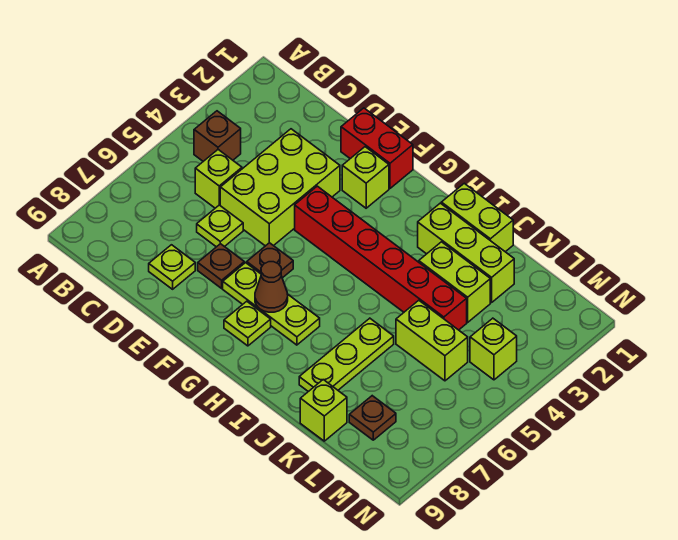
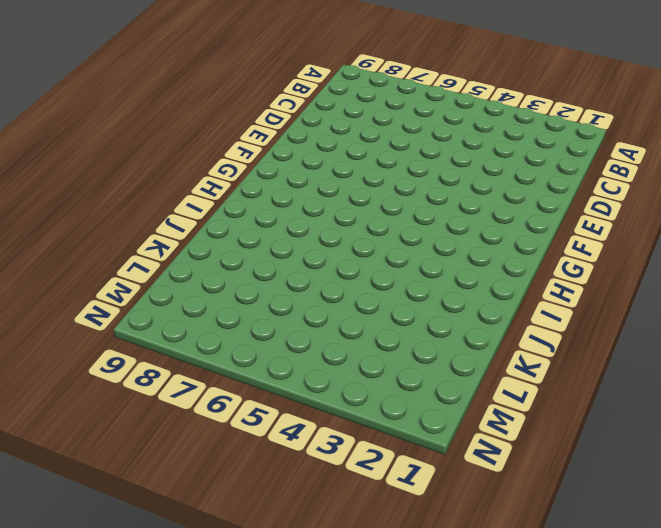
none -> brown brick B4 level 1
none -> lime brick C5 level 1
none -> lime brick D3:E5 level 1

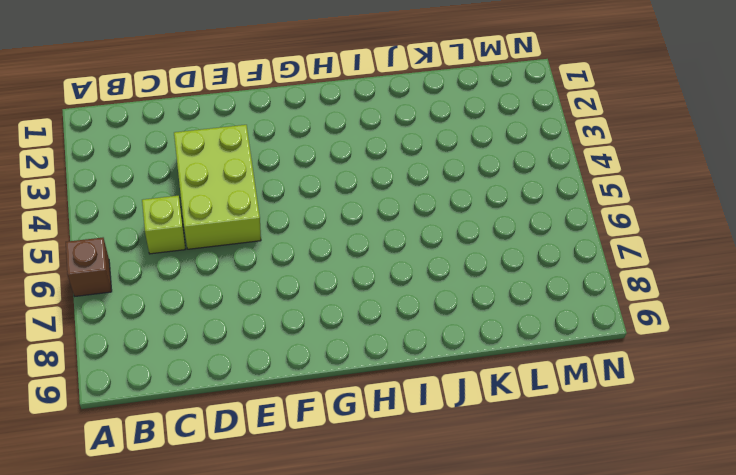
brown brick A6 level 1 -> brown brick B4 level 1
none -> lime plate D6 level 1
none -> lime plate D8 level 1
none -> red brick E1:F1 level 1

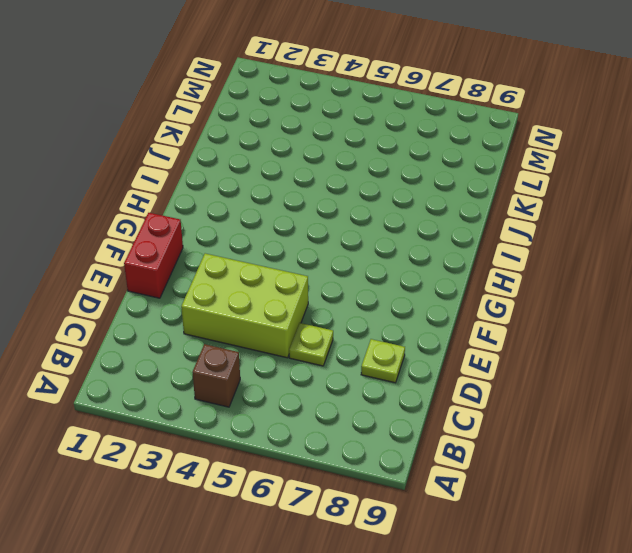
none -> lime brick C5 level 1
none -> brown plate E7 level 1
none -> lime brick F2 level 1

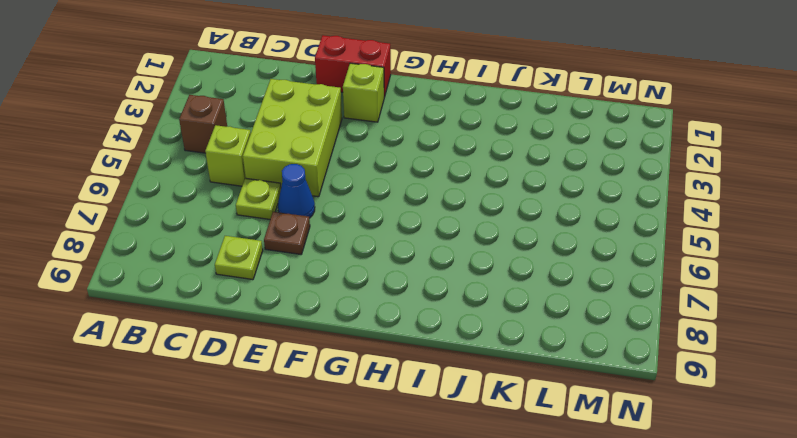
blue cone E6 level 1 -> none
none -> red brick F4:K4 level 1
none -> brown plate F6 level 1
none -> lime plate F7:H7 level 1

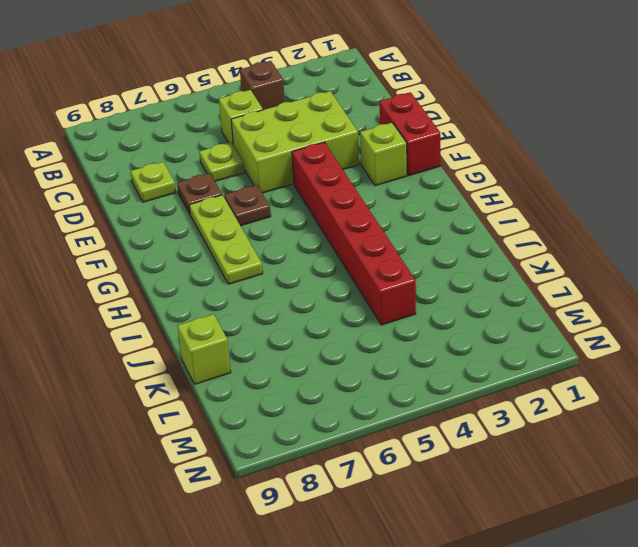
none -> lime plate G8 level 1
none -> lime brick I1:J1 level 1
none -> lime brick I2:K2 level 1

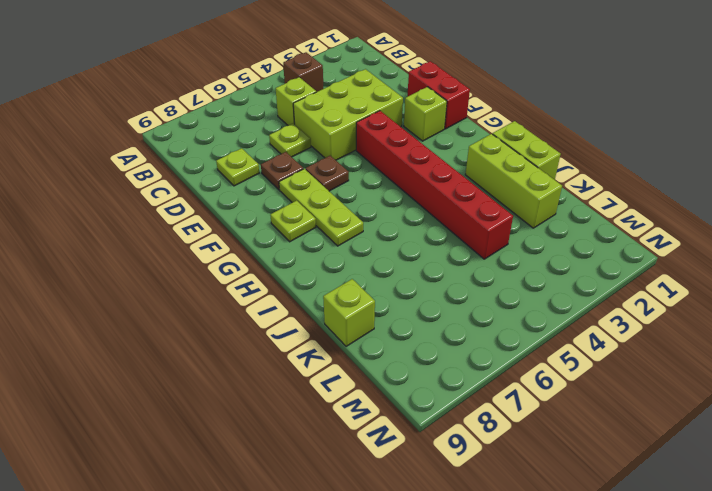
none -> lime brick J3:K3 level 1
none -> lime plate J6:J8 level 1
none -> lime brick K5:L5 level 1

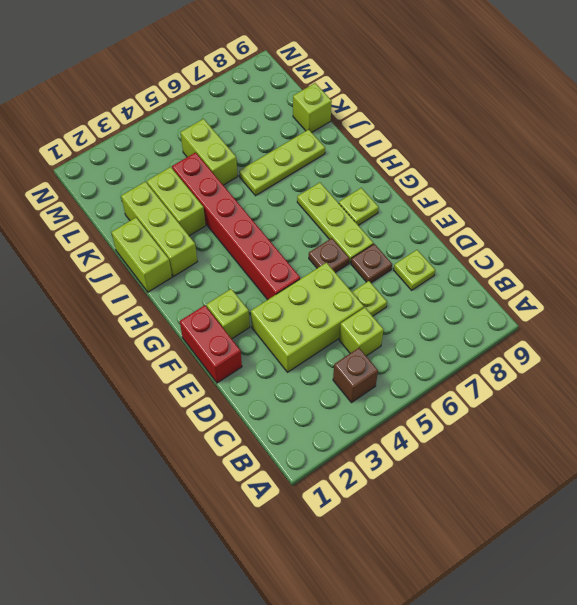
none -> brown plate L8 level 1
none -> lime brick M4 level 1
none -> brown cone G7 level 2

